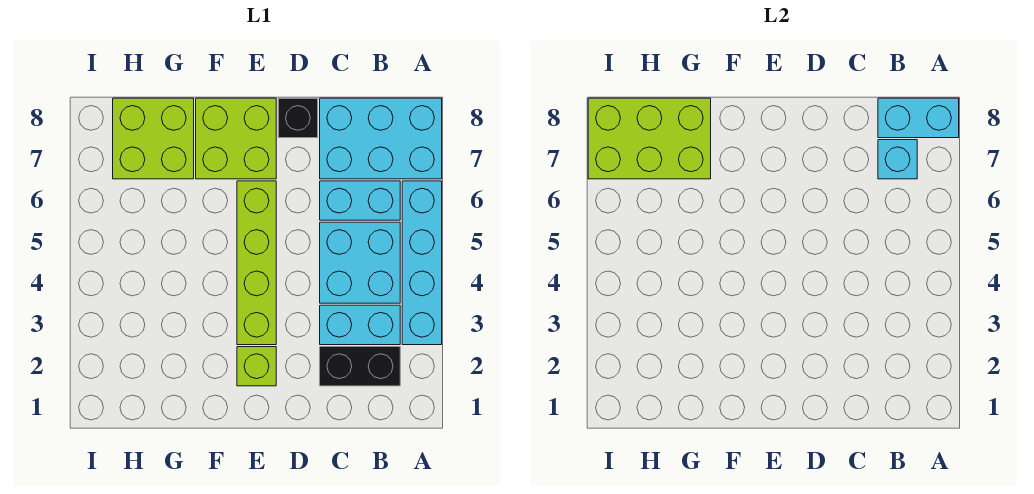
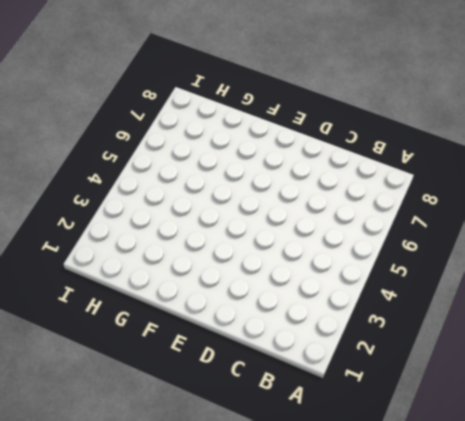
none -> cyan brick A3:A6 level 1
none -> cyan brick A7:C8 level 1
none -> black brick B2:C2 level 1

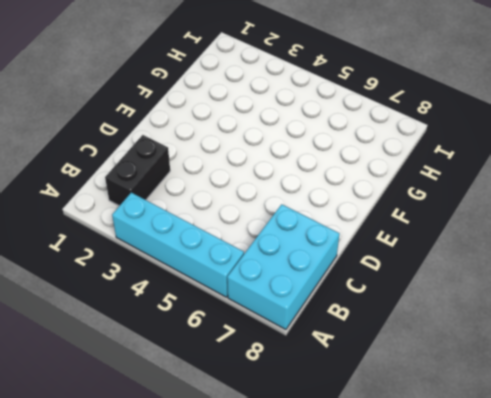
none -> cyan brick B3:C3 level 1
none -> cyan brick B4:C5 level 1
none -> cyan brick B6:C6 level 1

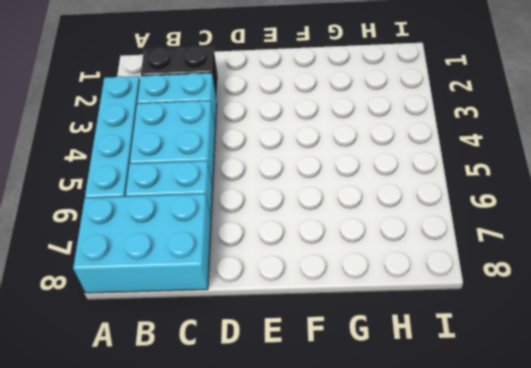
none -> black brick D8 level 1
none -> lime brick E2 level 1
none -> lime brick E3:E6 level 1

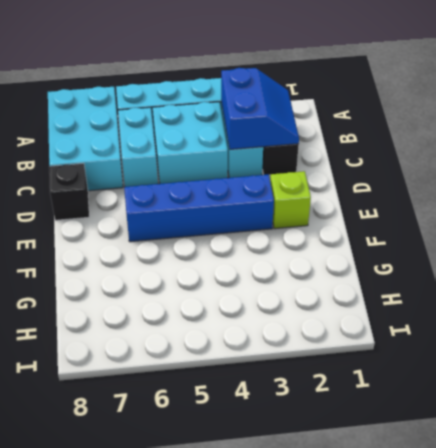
blue slope B2:C3 level 2 top 3 -> none
blue brick E3:E6 level 1 -> lime brick E3:E6 level 1
none -> lime brick E7:F8 level 1
none -> lime brick G7:H8 level 1
none -> cyan brick A8:B8 level 2

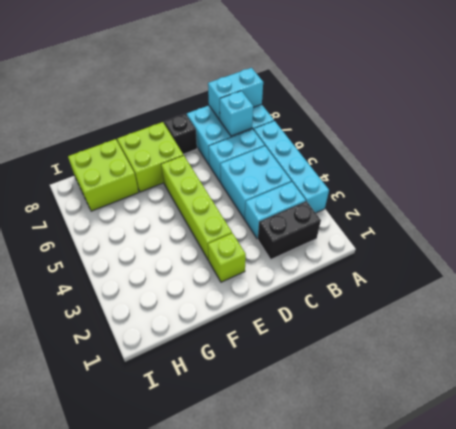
none -> lime brick G7:I8 level 2

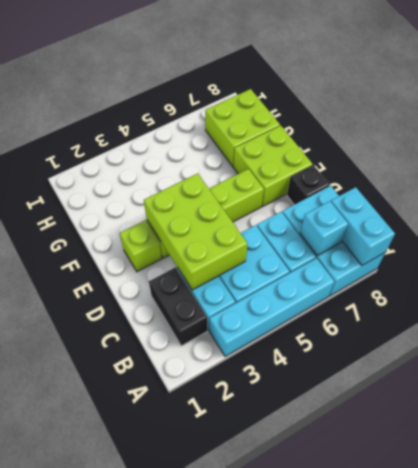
lime brick C3:E4 level 2 -> lime brick G7:I8 level 2

